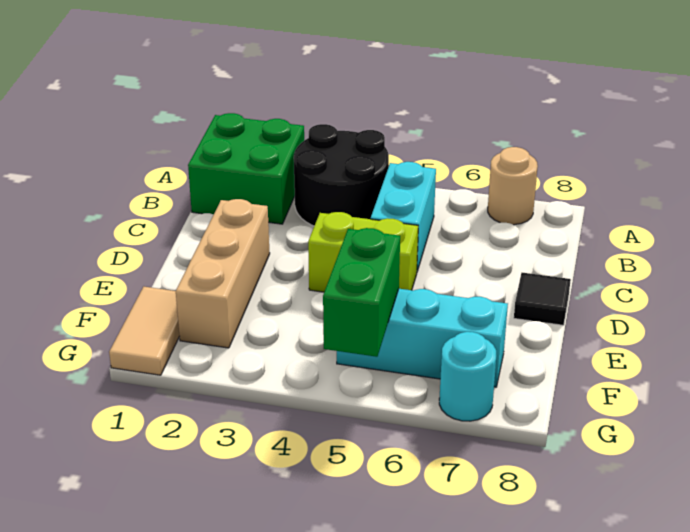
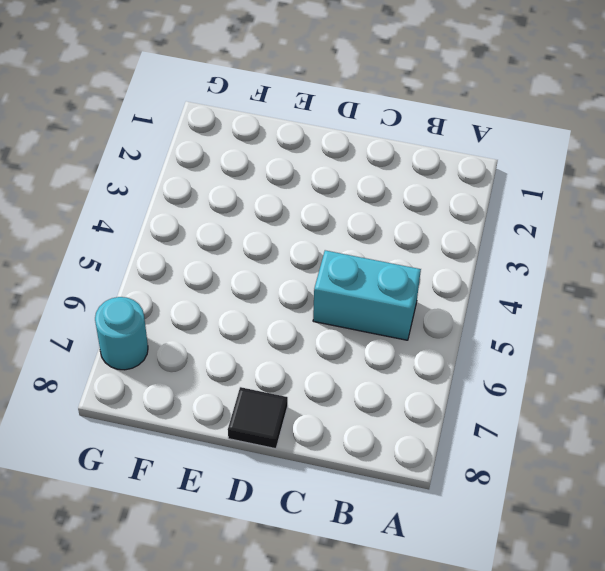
none -> green brick A1:B2 level 1
none -> black round brick A3:B4 level 1

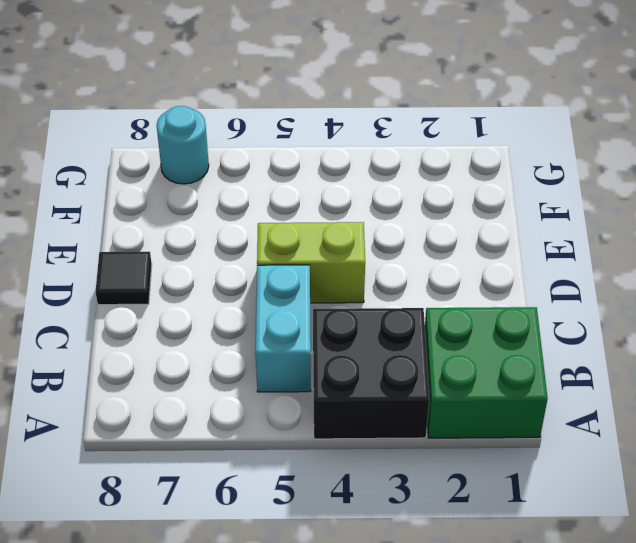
black brick A3:B4 level 1 -> black round brick A3:B4 level 1
none -> tan round brick A7 level 1
none -> tan brick D2:F2 level 1

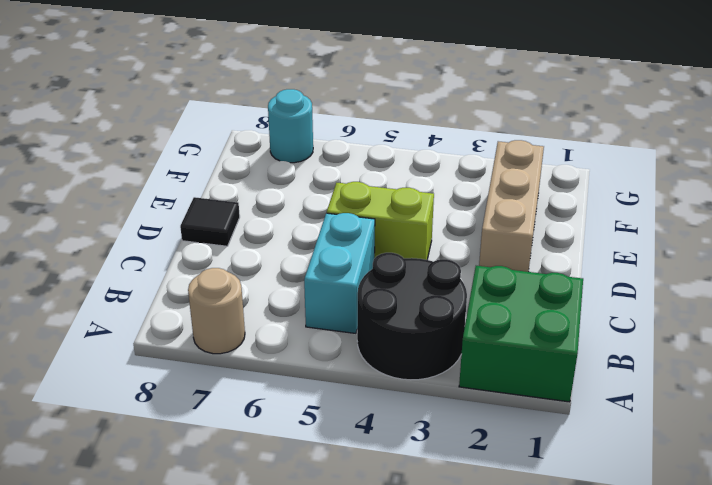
none -> tan tile F1:G1 level 1
none -> cyan brick F5:F7 level 1

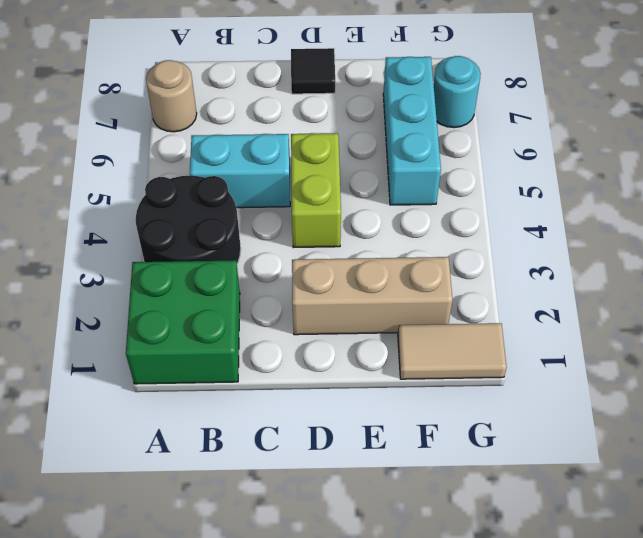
none -> green brick F5:G5 level 2

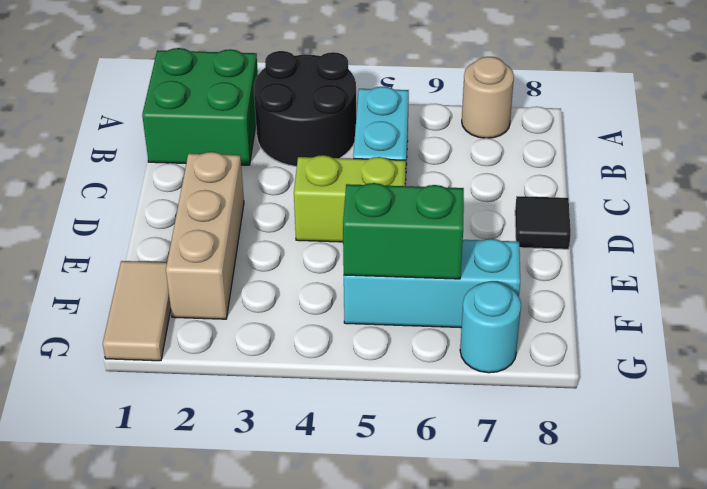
green brick F5:F6 level 2 -> green brick F5:G5 level 2

